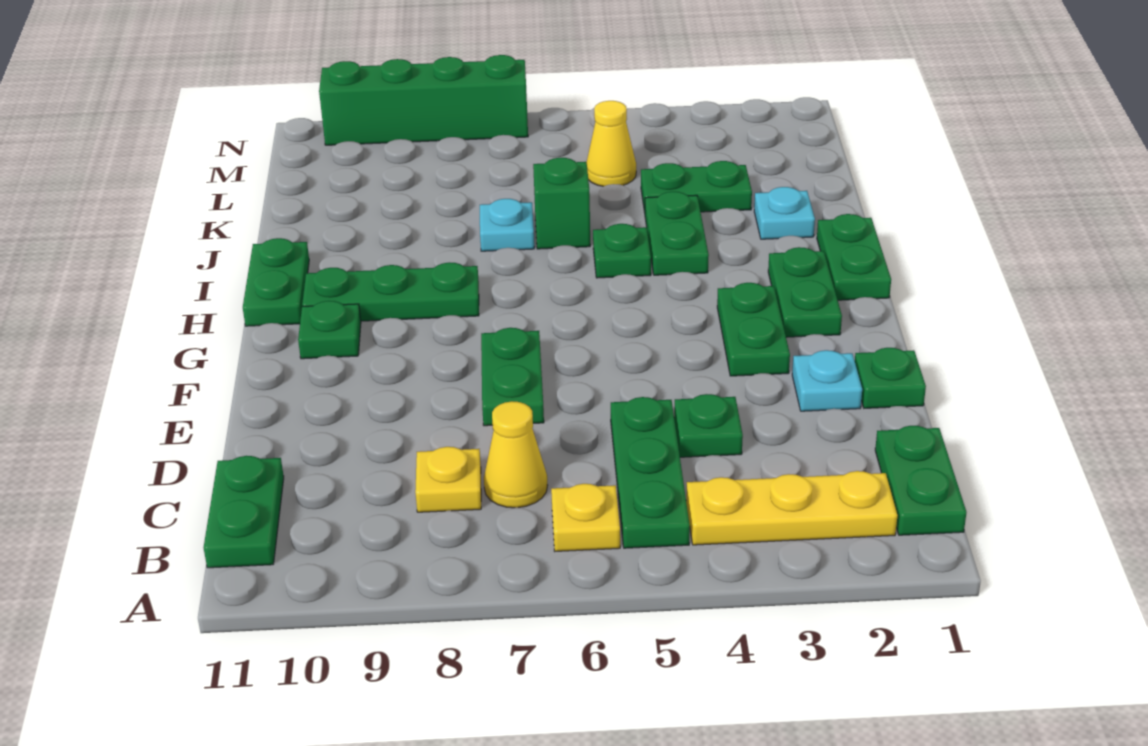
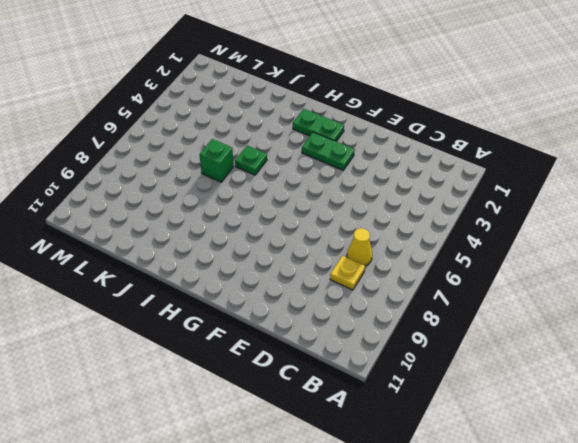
none -> green plate B1:C1 level 1
none -> yellow plate B2:B4 level 1
none -> green plate B5:D5 level 1

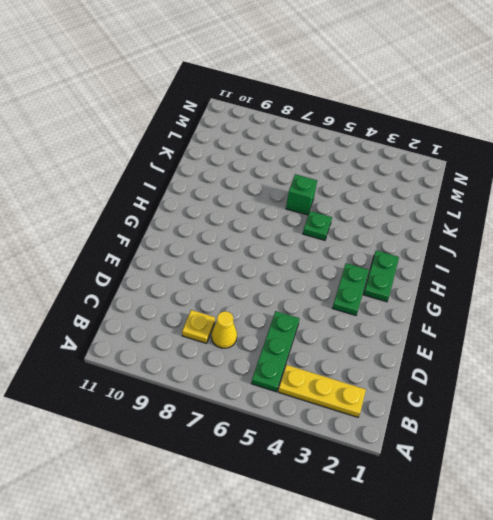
none -> green plate B1:C1 level 1
none -> yellow plate B6 level 1
none -> green plate B11:C11 level 1

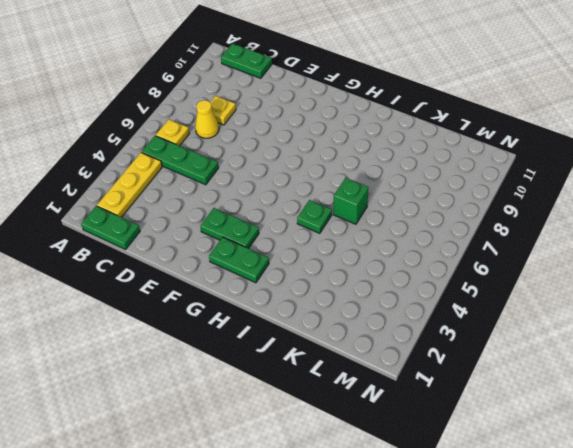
none -> green plate D4 level 1
none -> green plate E1 level 1
none -> cyan plate E2 level 1

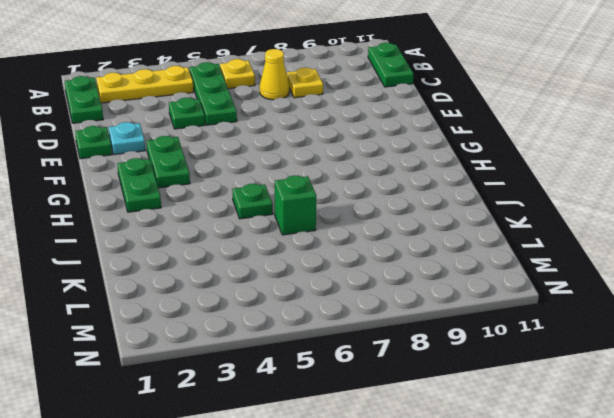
none -> green plate E7:F7 level 1
none -> green plate G10 level 1
none -> green plate H1:I1 level 1

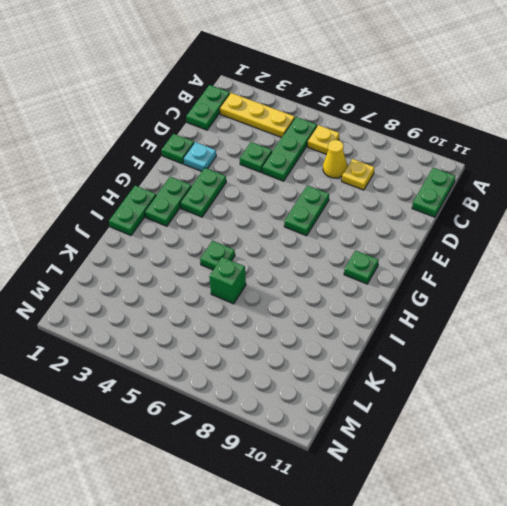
none -> green plate H8:H10 level 1
none -> green plate H11:I11 level 1
none -> green plate I4:J4 level 1

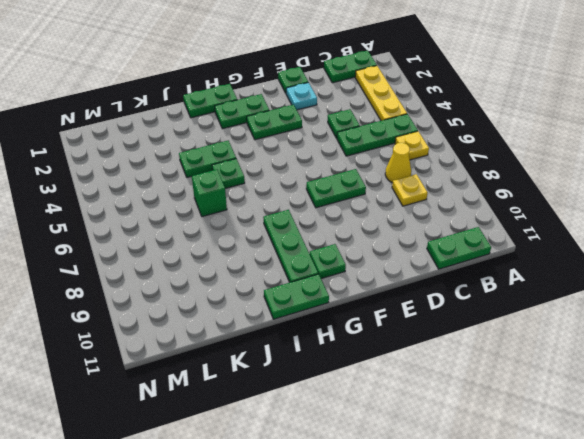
none -> cyan plate J2 level 1
none -> cyan plate J7 level 1
none -> green plate K3:K4 level 1

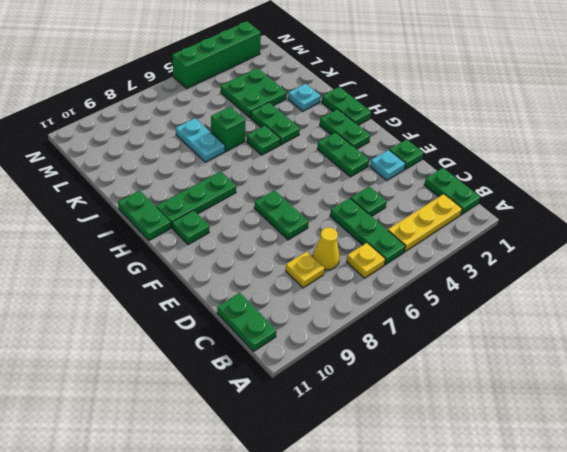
cyan plate J7:K7 level 1 -> cyan plate J7 level 1
green plate K3:L4 level 1 -> green plate K3:K4 level 1
green brick N2:N5 level 1 -> green brick N7:N10 level 1
none -> yellow cone L5 level 1

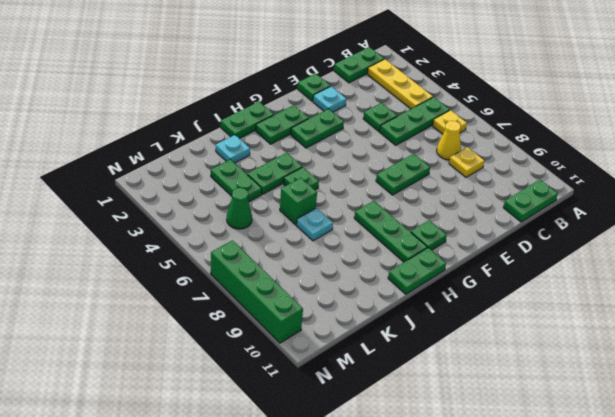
green cone L5 level 1 -> yellow cone L5 level 1

